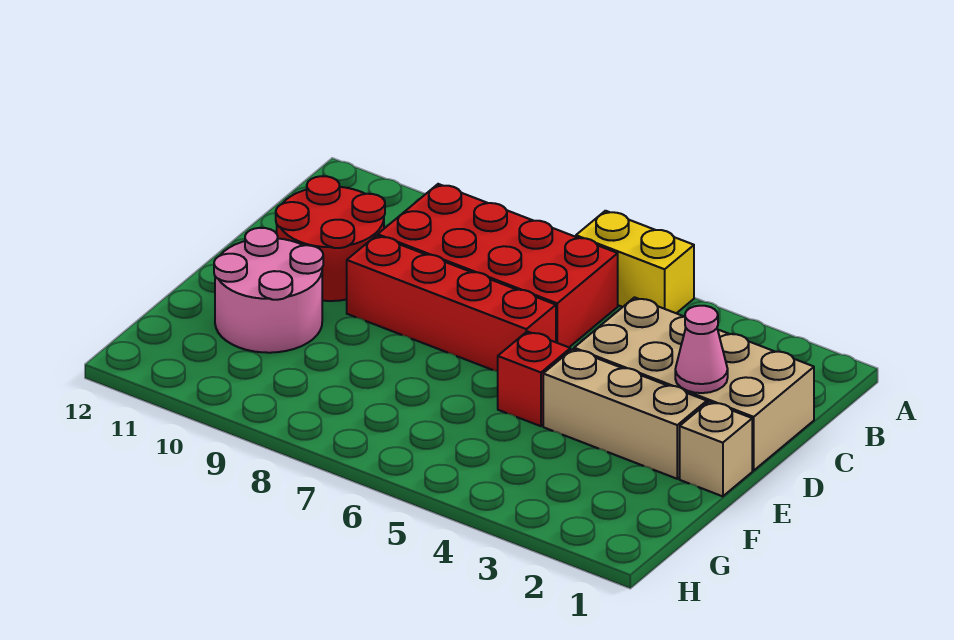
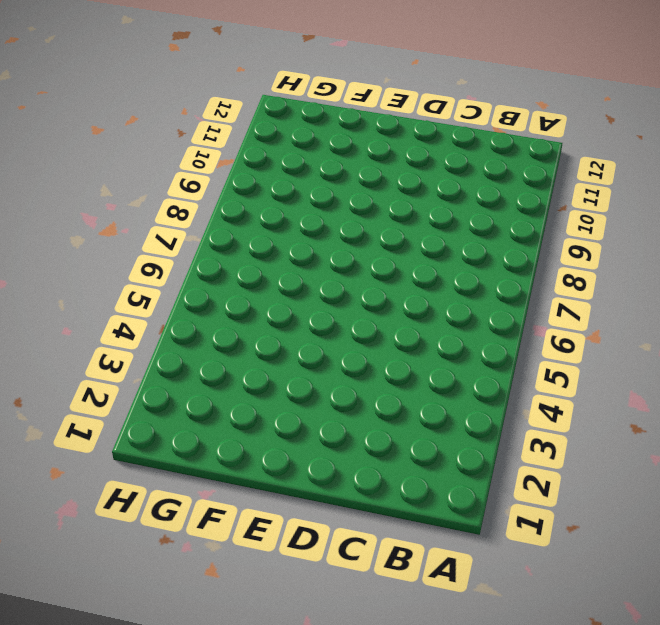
none -> yellow brick A5:A6 level 1
none -> red brick B6:C9 level 1

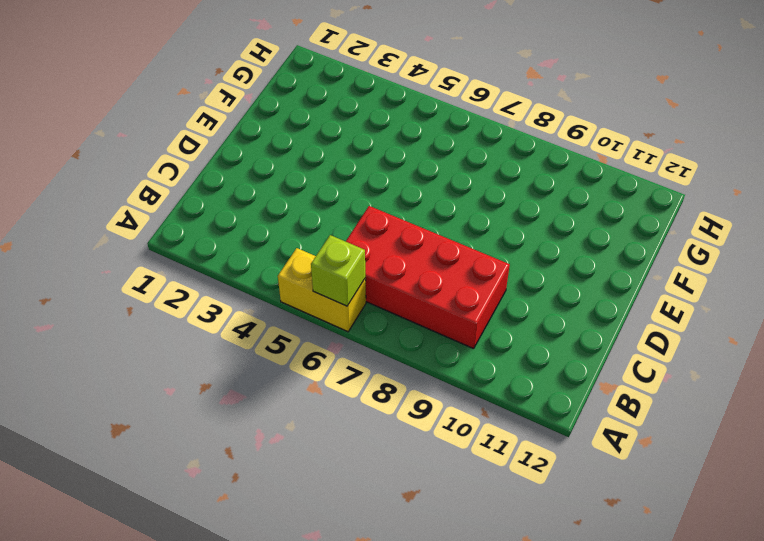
lime brick A6 level 2 -> none
none -> tan brick C1:D4 level 1
none -> red round brick C10:D11 level 1

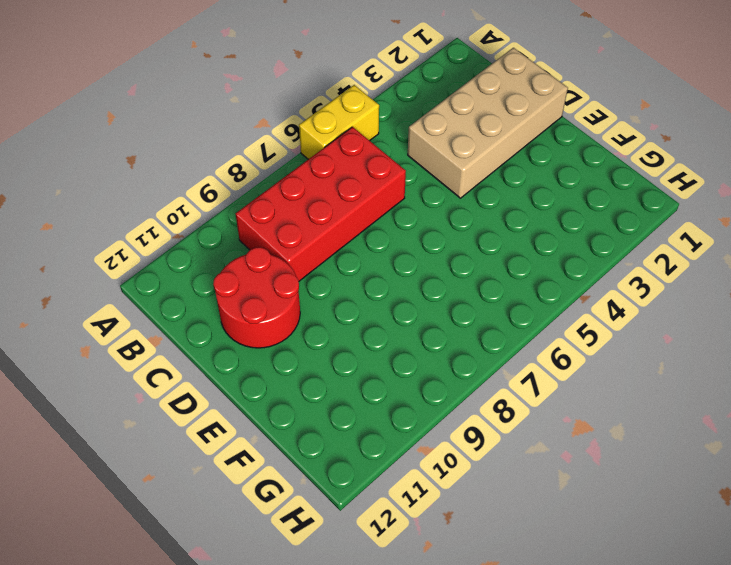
none -> red brick D6:D9 level 1
none -> tan brick E1 level 1

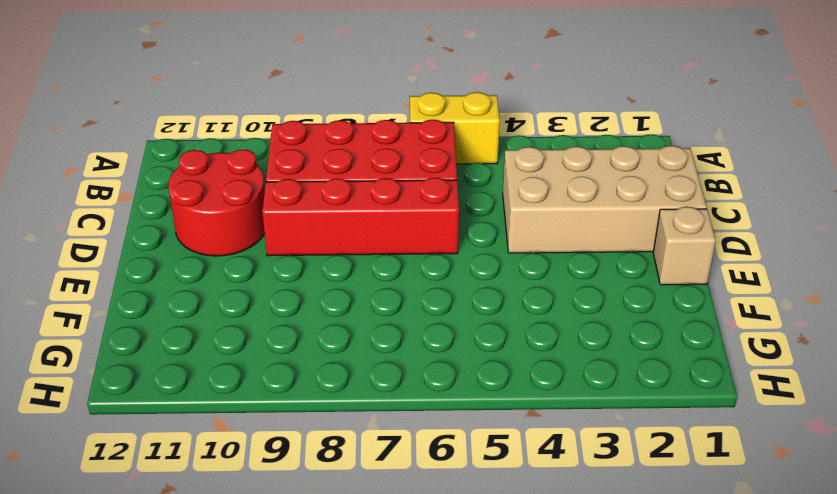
none -> tan brick E2:E4 level 1
none -> red brick E5 level 1

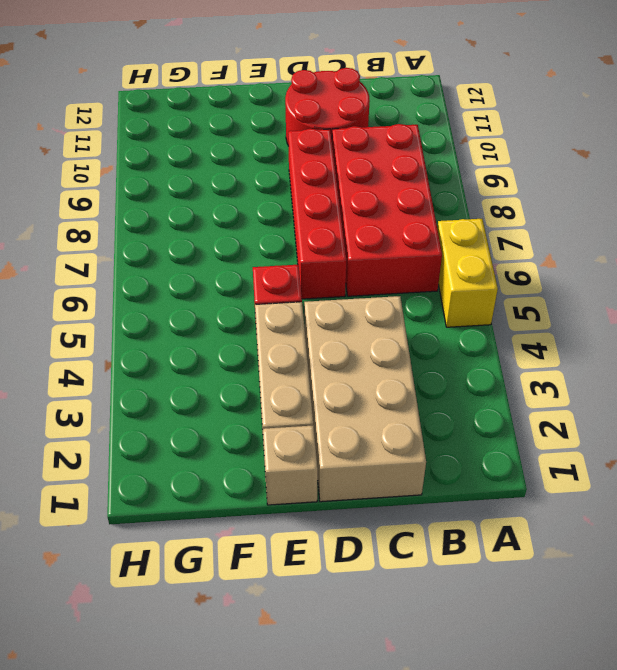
none -> pink round brick E10:F11 level 1
none -> pink cone D2 level 2

